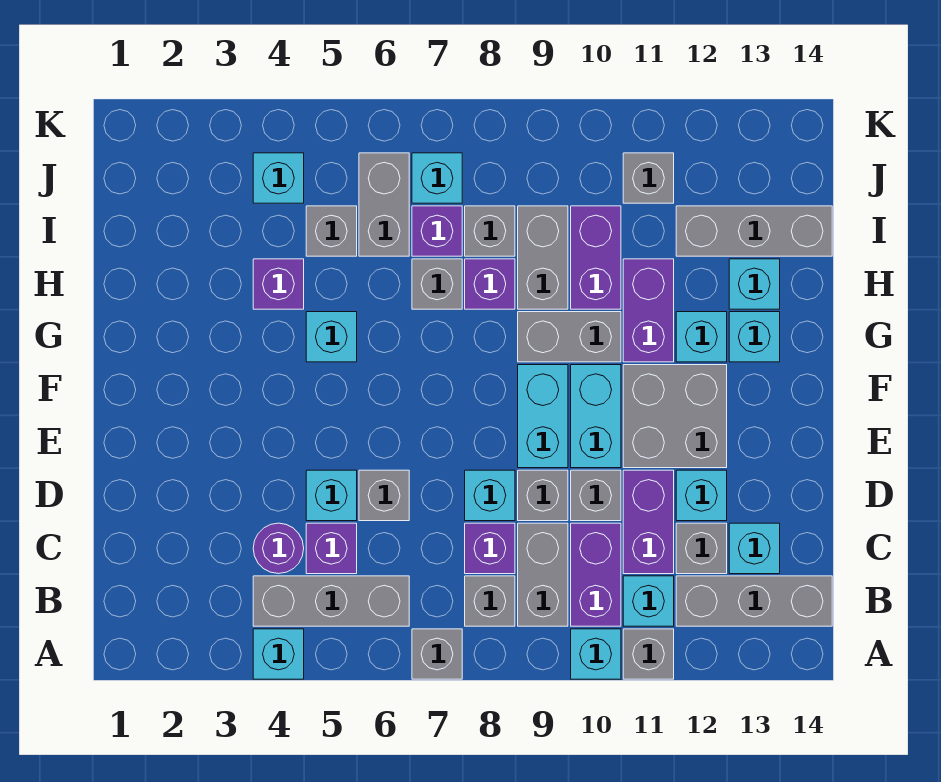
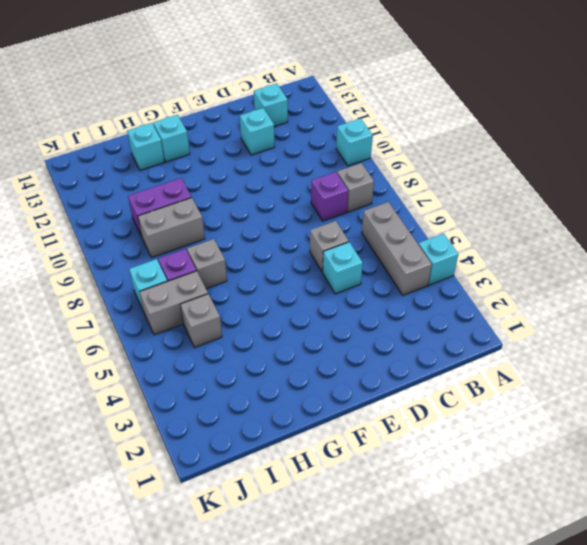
none -> grey brick A7 level 1
none -> grey brick A11 level 1
none -> grey brick B9:C9 level 1
none -> purple brick B10:C10 level 1

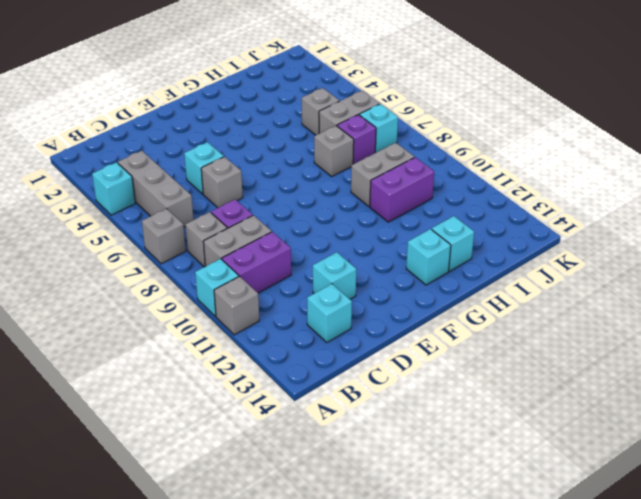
none -> cyan brick B11 level 1
none -> grey brick B12:B14 level 1
none -> purple round brick C4 level 1
none -> purple brick C5 level 1

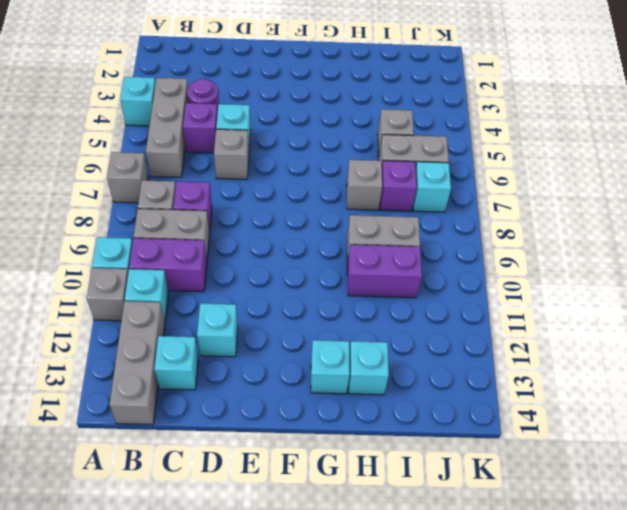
none -> purple brick C11:D11 level 1
none -> grey brick C12 level 1
none -> cyan brick D8 level 1
none -> grey brick D9 level 1

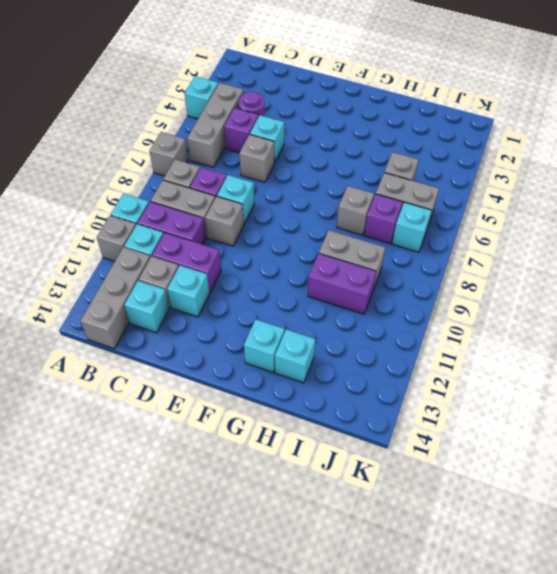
none -> grey brick D10 level 1
none -> cyan brick E9:F9 level 1
none -> cyan brick E10:F10 level 1
none -> grey brick E11:F12 level 1

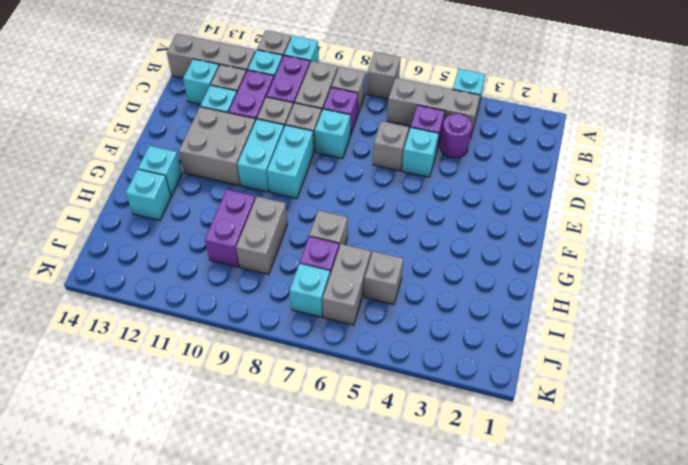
none -> cyan brick G5 level 1
none -> grey brick G9:G10 level 1
none -> purple brick G11:H11 level 1
none -> cyan brick G12 level 1

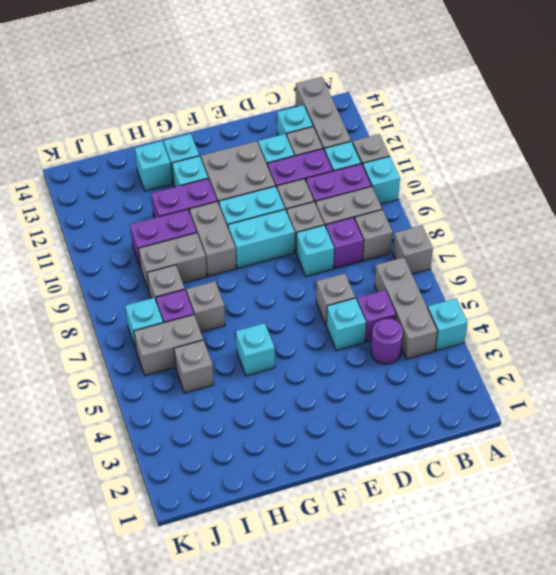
none -> purple brick H4 level 1
none -> purple brick H8 level 1
none -> grey brick I12:I14 level 1
none -> cyan brick J4 level 1

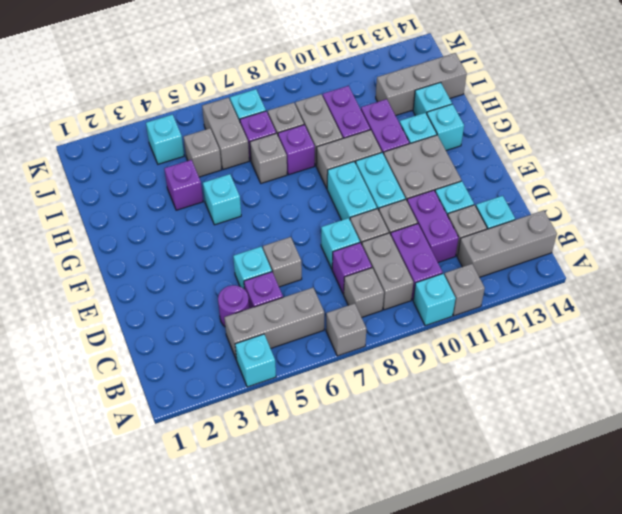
none -> cyan brick B11 level 1
none -> grey brick J11 level 1

